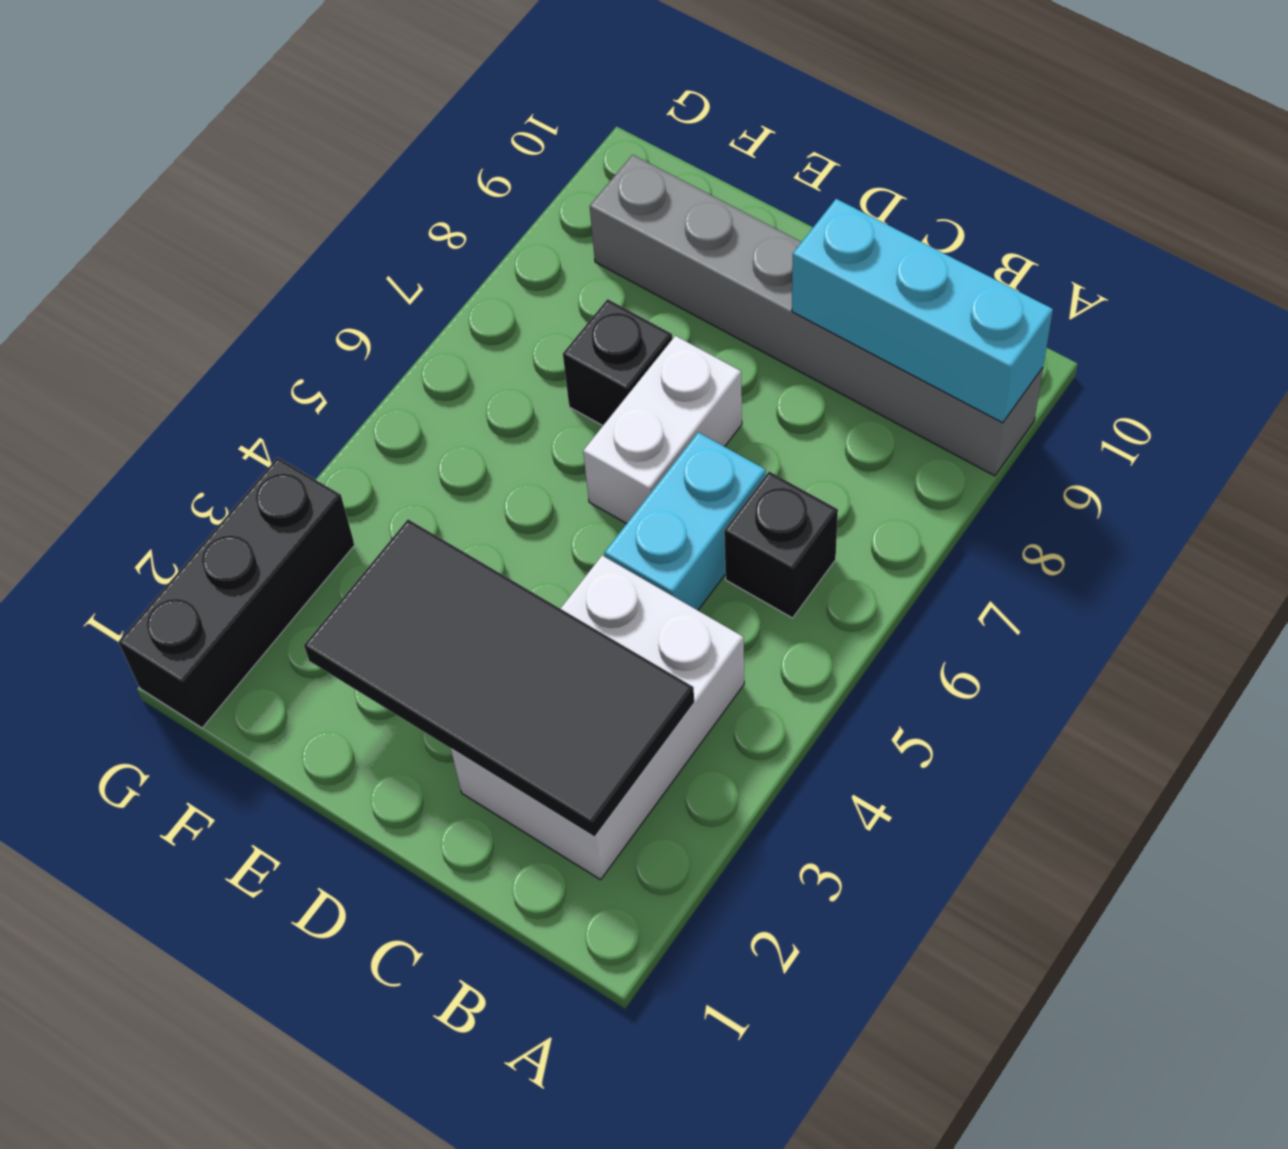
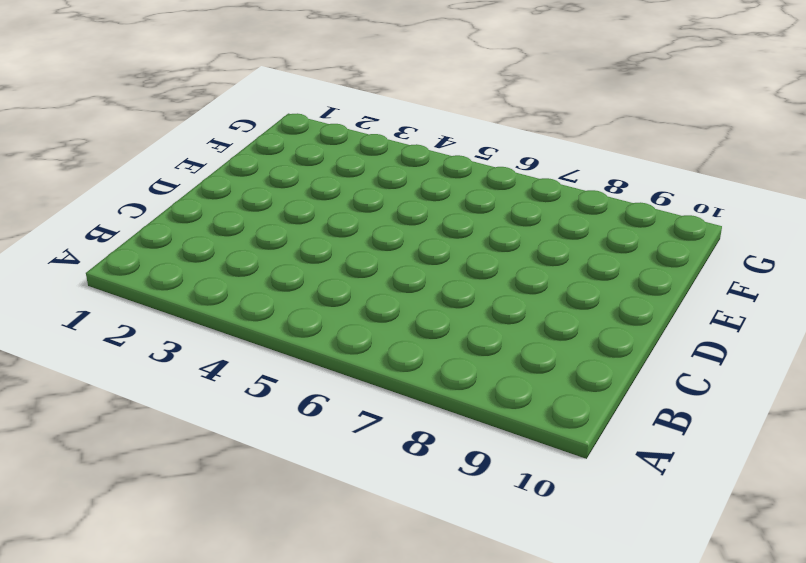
none -> grey brick A9:F9 level 1
none -> white brick B2:C4 level 1

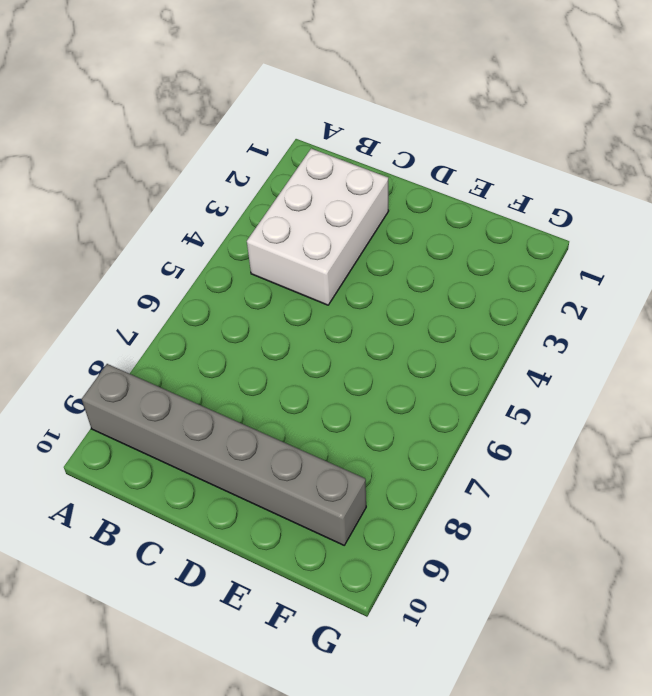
none -> black brick B6 level 1
none -> cyan brick C5:C6 level 1

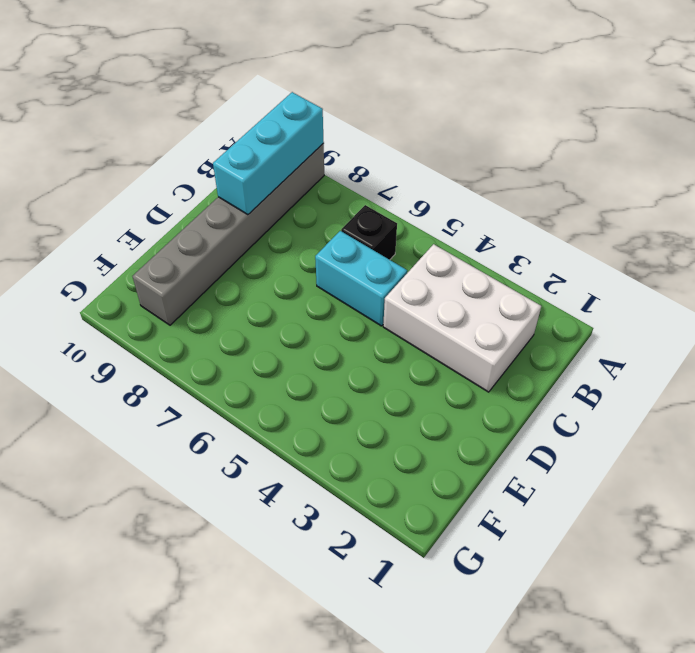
none -> white brick D6:D7 level 1
none -> black brick E7 level 1

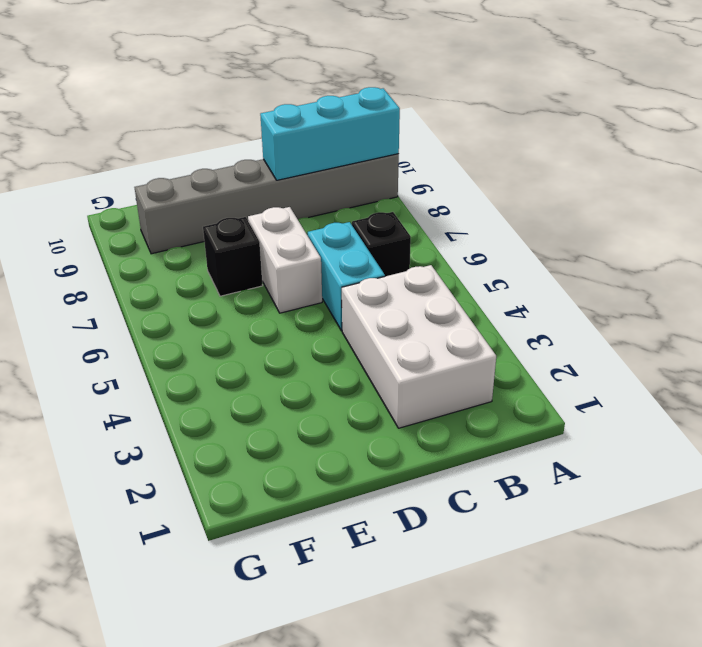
none -> black brick G1:G3 level 1
none -> black tile B2:E3 level 2

